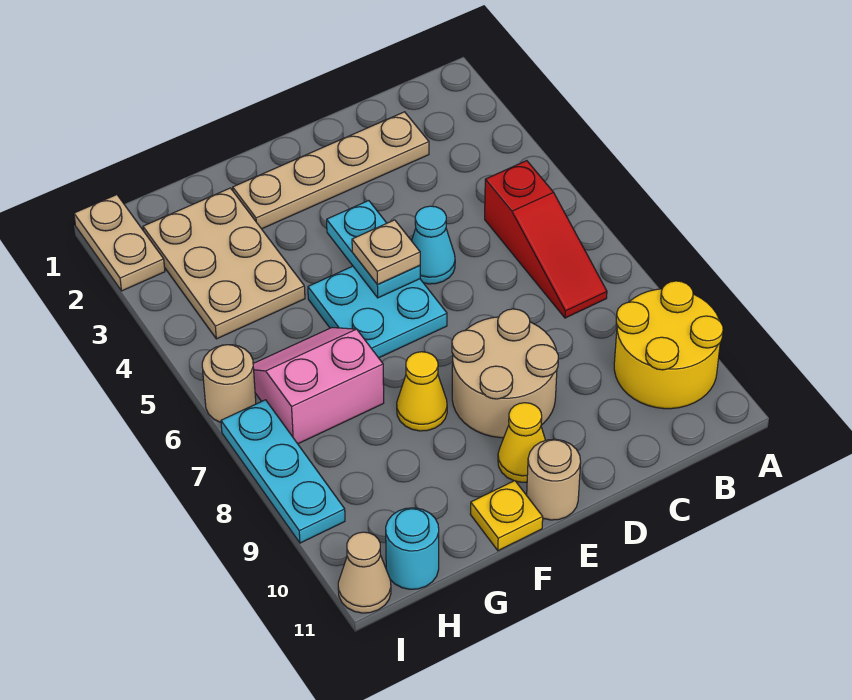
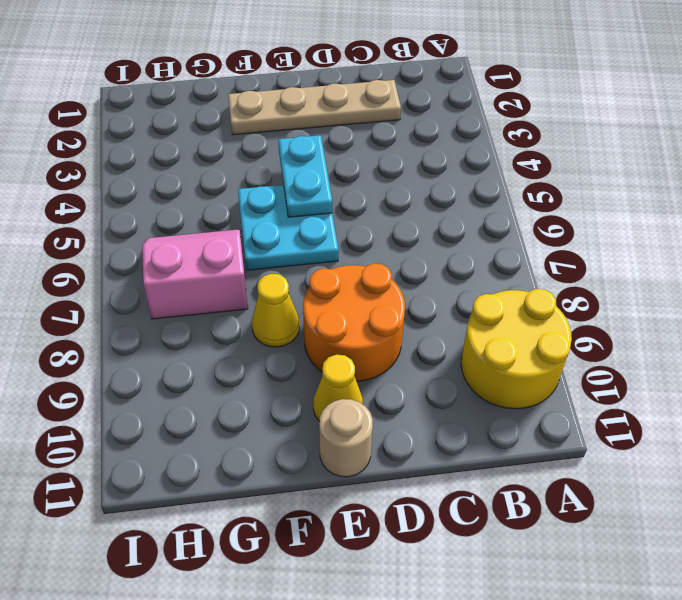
orange round brick D8:E9 level 1 -> tan round brick D8:E9 level 1
none -> red slope B5:B7 level 1 top 5
none -> cyan cone D5 level 1
none -> yellow plate F11 level 1

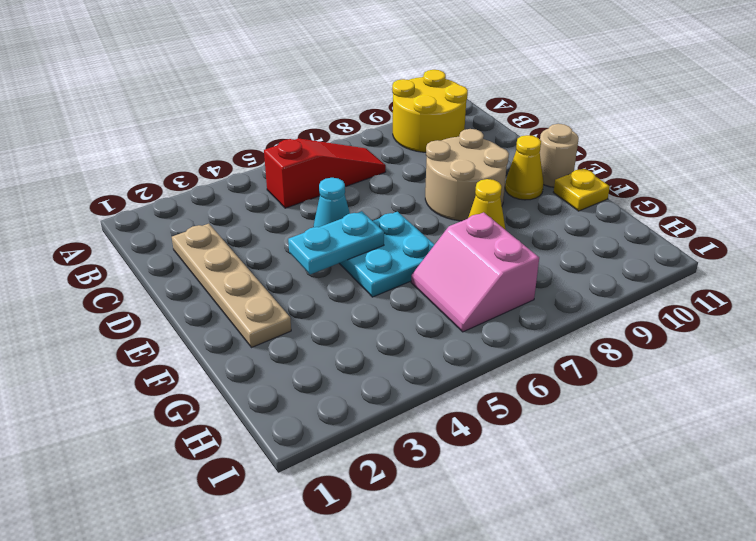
none -> tan plate G2:H4 level 1
none -> cyan round brick H11 level 1
none -> tan plate I1:I2 level 1

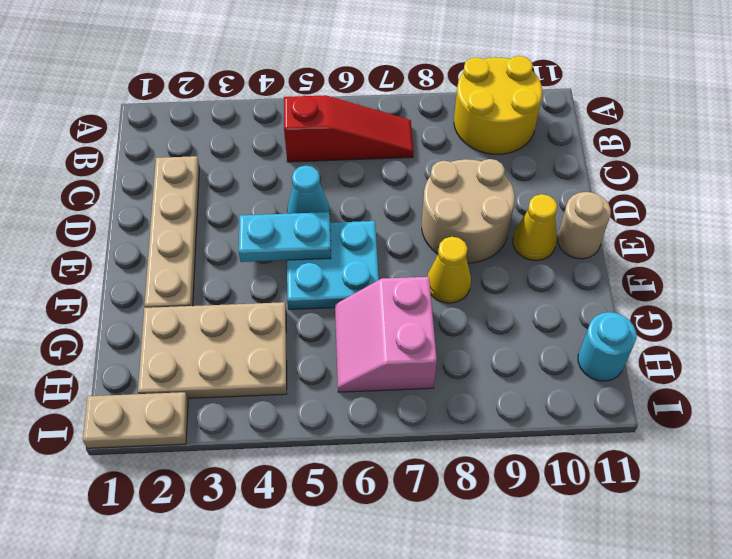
none -> yellow plate F11 level 1
none -> tan round brick I6 level 1
none -> cyan plate I7:I9 level 1

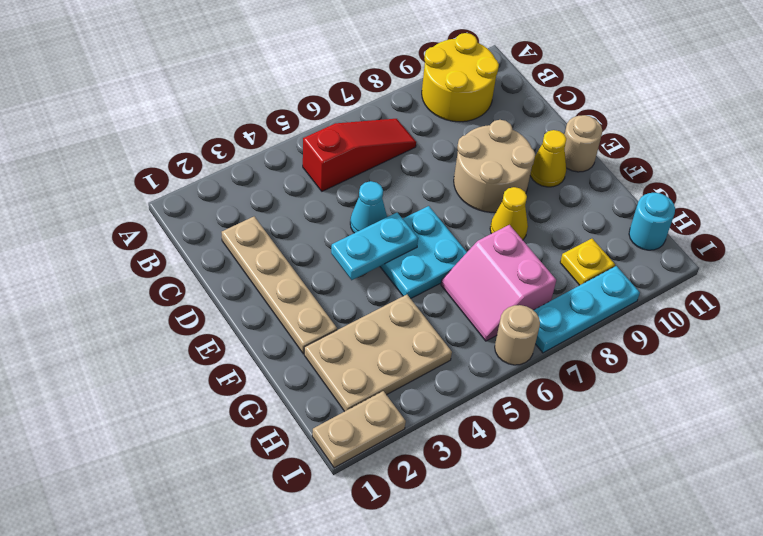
yellow plate H9 level 1 -> yellow plate F11 level 1
none -> tan cone I11 level 1
none -> tan plate E5 level 3

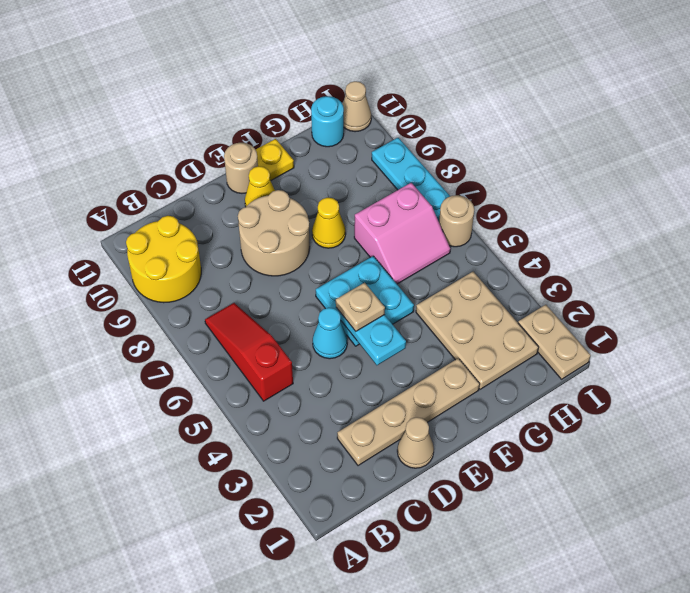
tan cone D1 level 1 -> none

